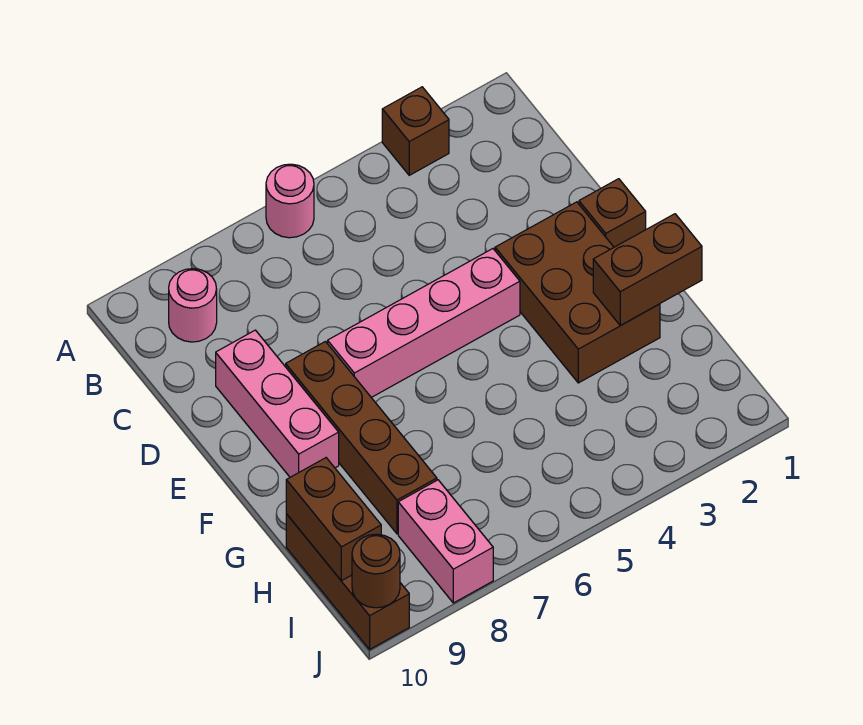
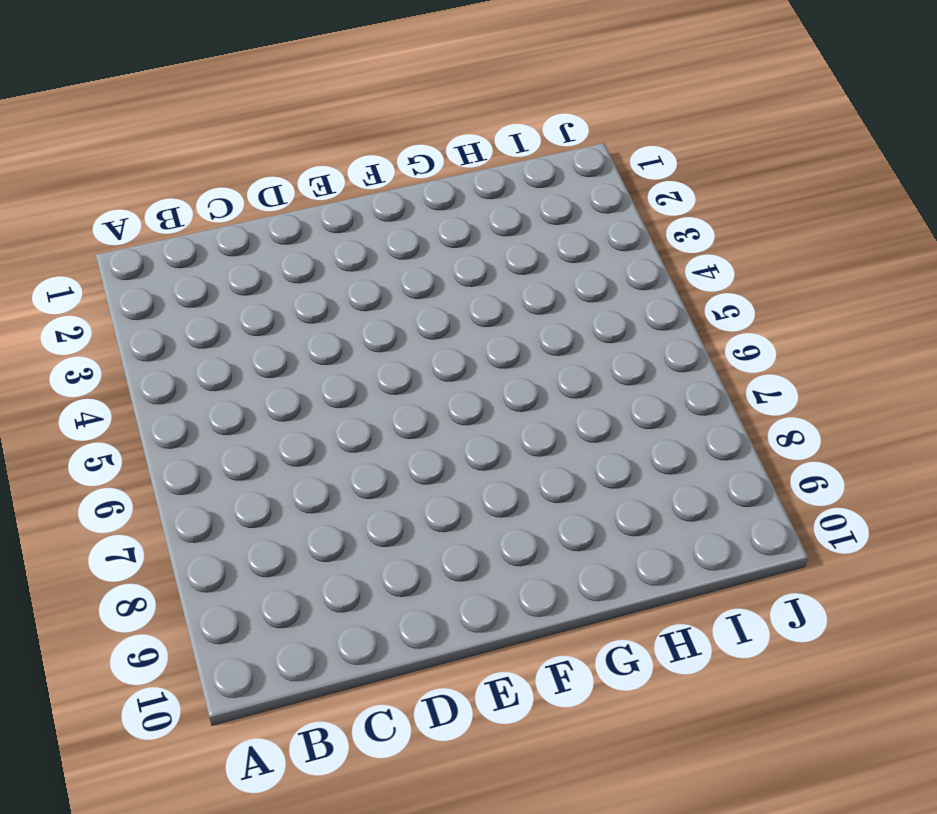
none -> brown brick A3 level 1
none -> pink round brick A6 level 1
none -> pink round brick B9 level 1

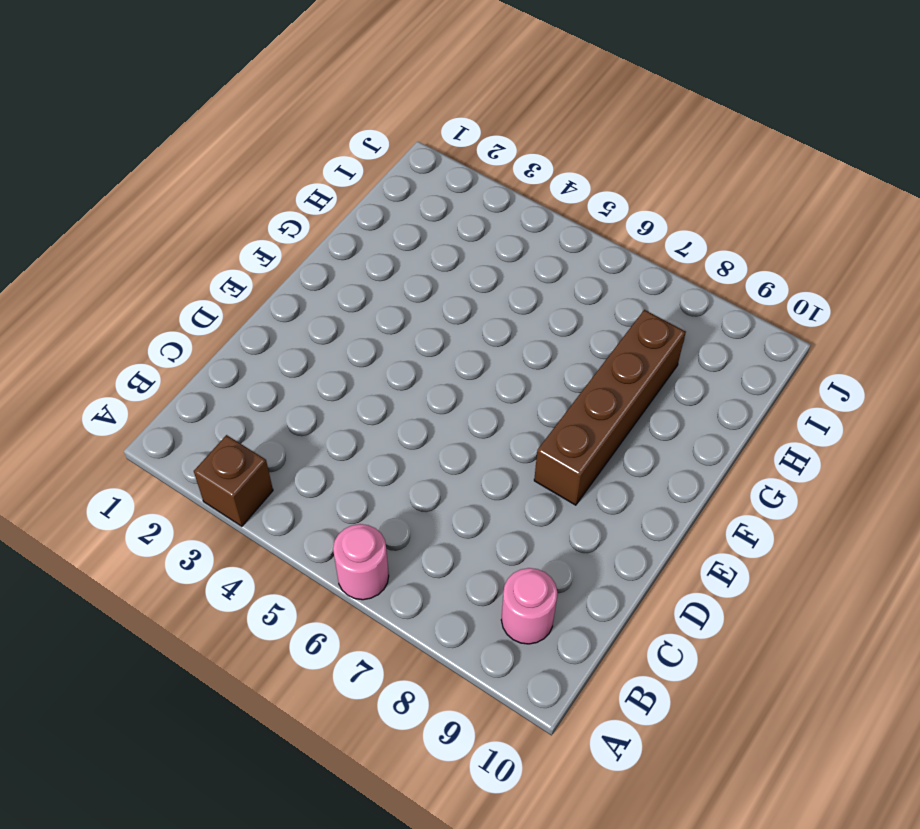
none -> pink brick D9:F9 level 1
none -> brown brick E1 level 1
none -> brown brick E2:G3 level 1

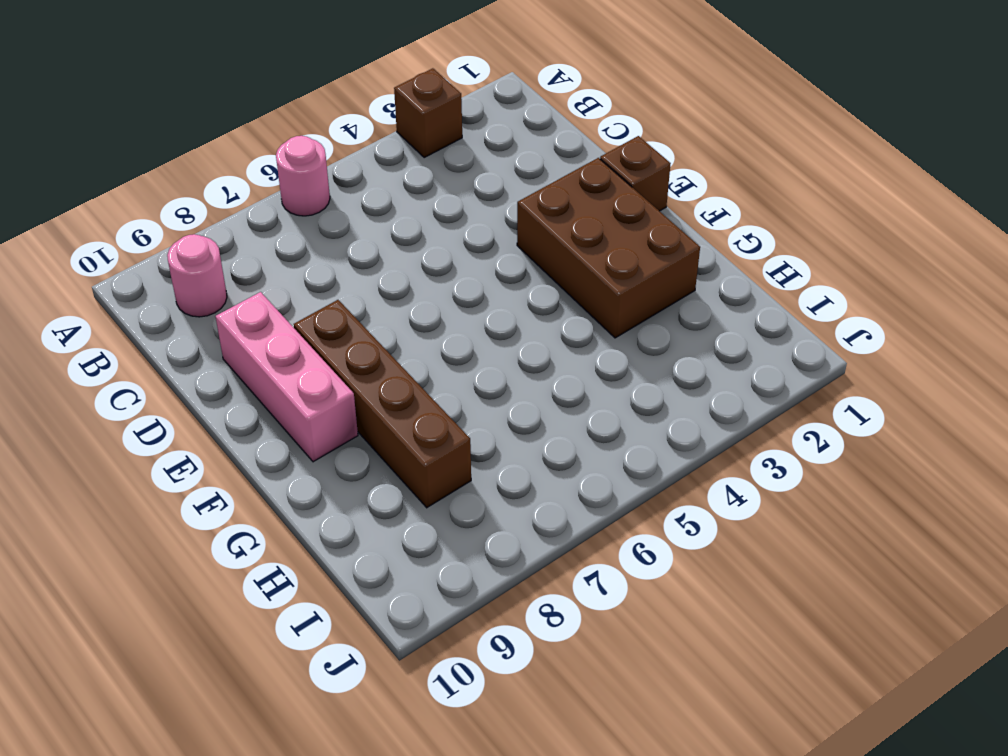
none -> pink brick E4:E7 level 1
none -> brown brick H10:J10 level 1
none -> pink brick I8:J8 level 1

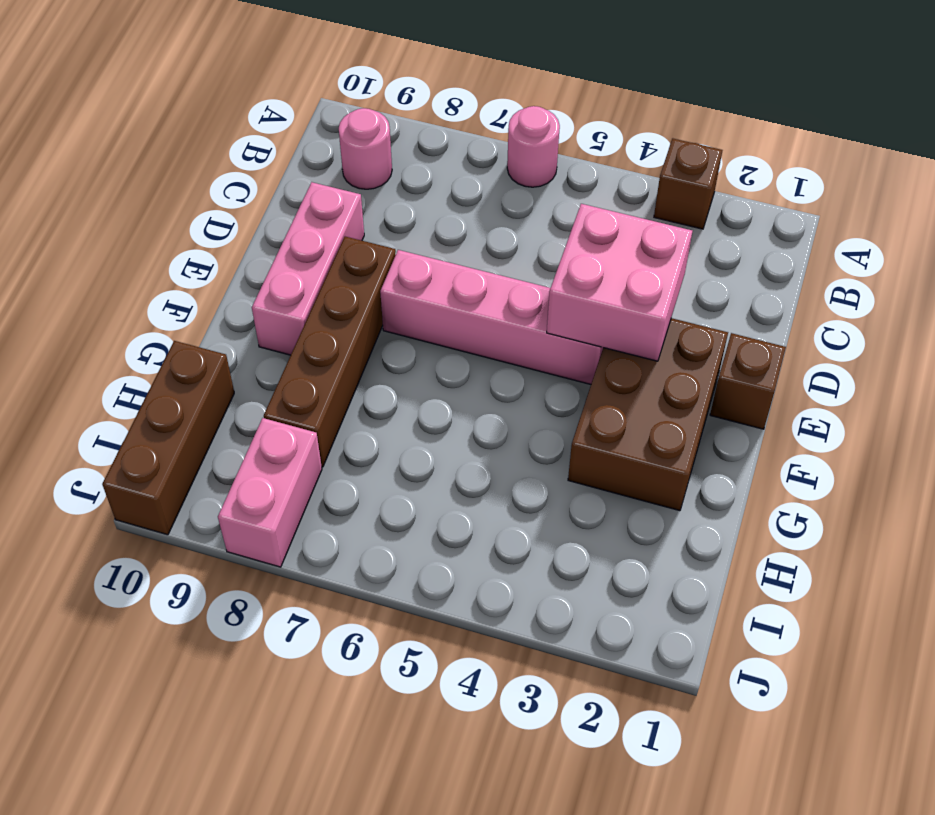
pink brick D3:E4 level 2 -> none
none -> brown brick G1:G2 level 2
none -> brown brick H10:I10 level 2
none -> brown round brick J10 level 2

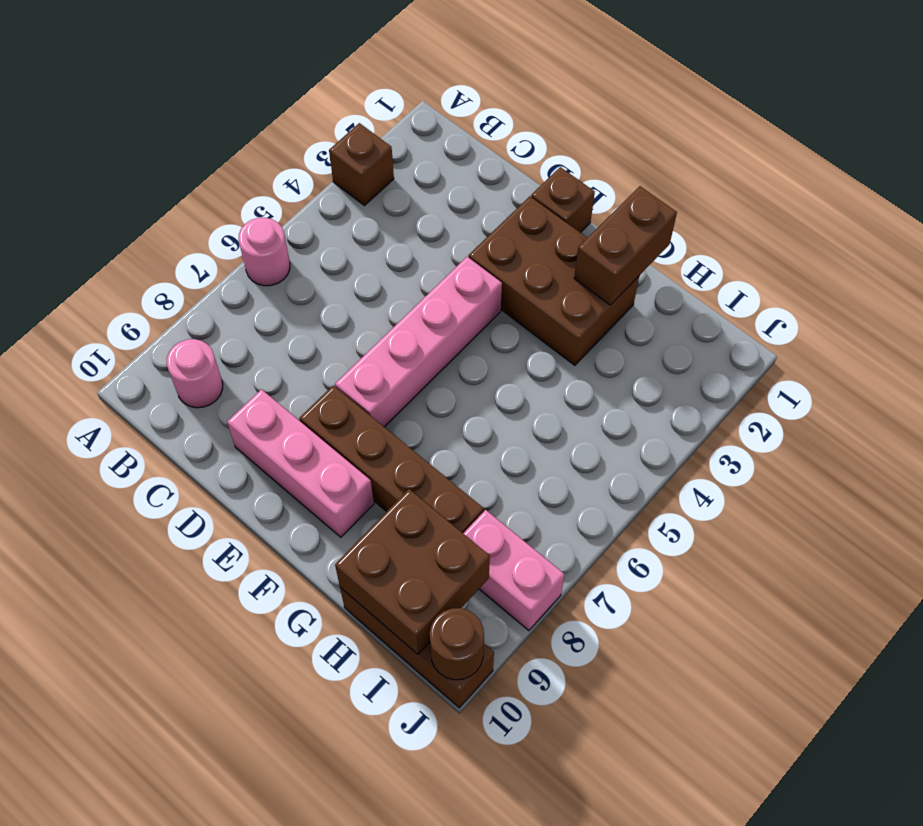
brown brick H9:I10 level 2 -> brown brick H10:I10 level 2

